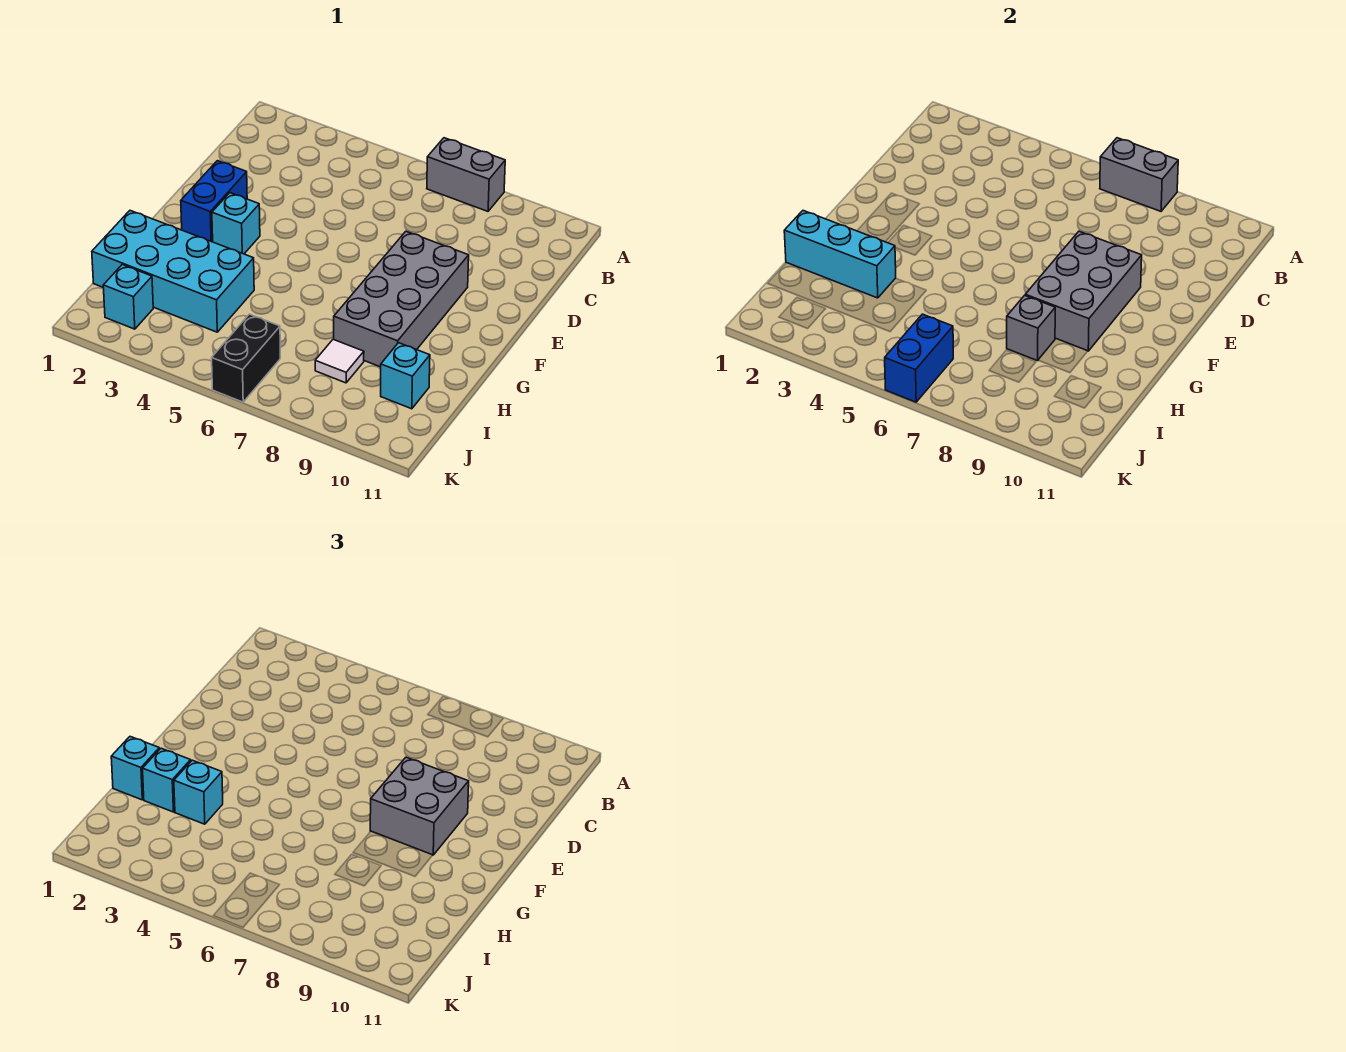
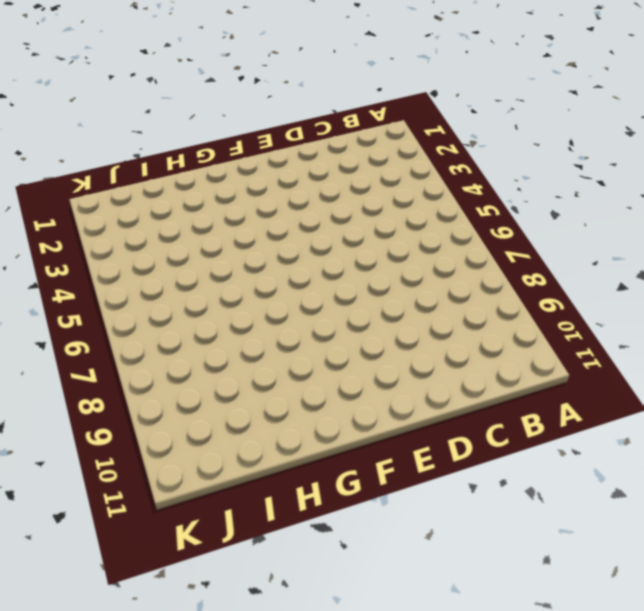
none -> grey brick A7:A8 level 1
none -> blue brick E2:F2 level 1
none -> grey brick E8:H9 level 1

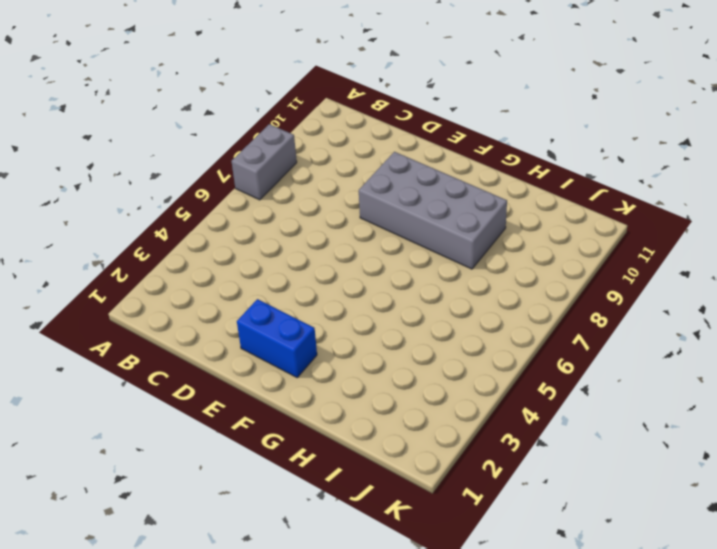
none -> cyan brick F3 level 1
none -> cyan brick H1:I4 level 1
none -> white tile I8 level 1

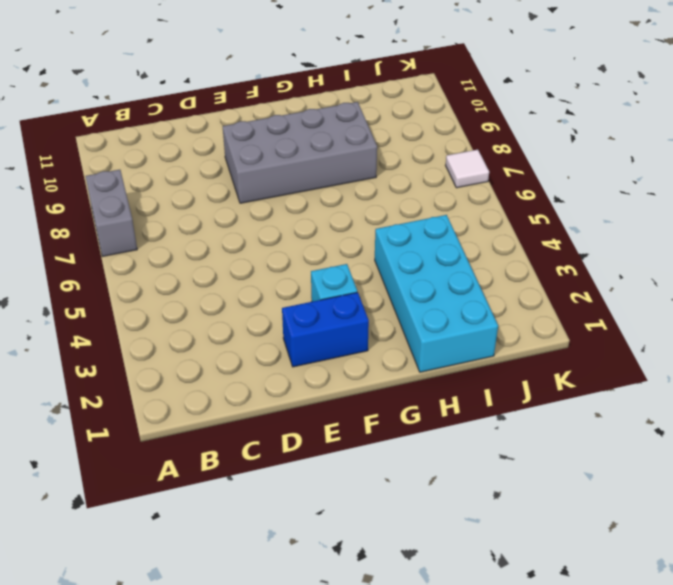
white tile K7 level 1 -> white tile I8 level 1
none -> cyan brick I10 level 1
none -> cyan brick J2 level 1
none -> black brick J6:K6 level 1

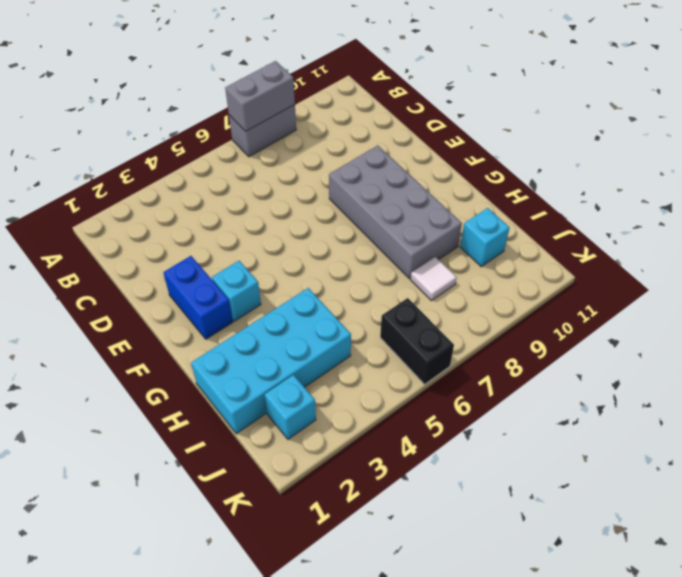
none -> grey brick E8:G9 level 2
none -> cyan brick H1:H3 level 2
none -> grey brick H8 level 2

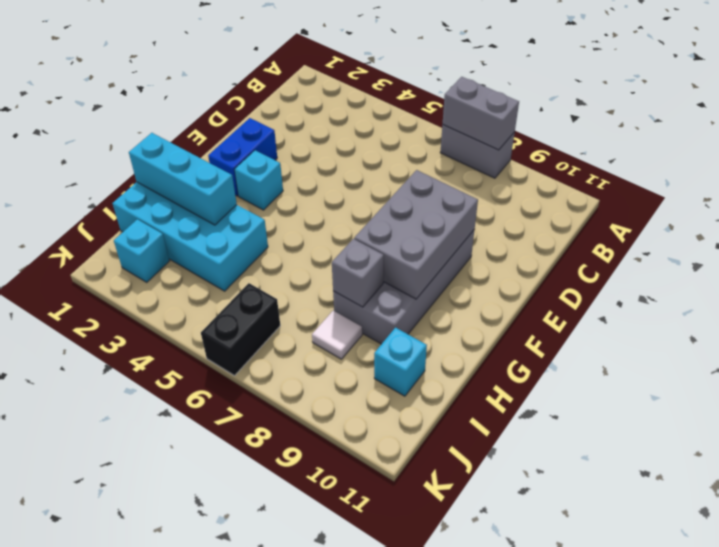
none -> blue brick J6:K6 level 2
none -> grey brick E8:F9 level 3
none -> cyan brick H1 level 3

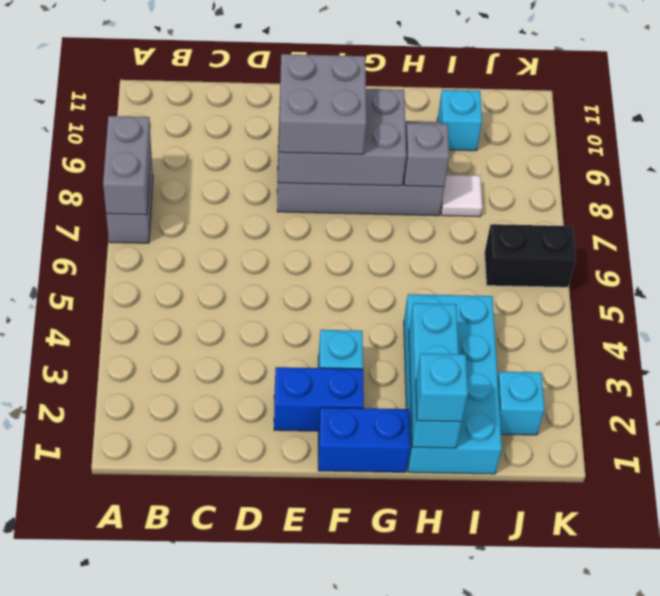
blue brick F1:G1 level 1 -> blue brick J6:K6 level 2
none -> cyan brick H2 level 3
none -> cyan brick H3 level 3

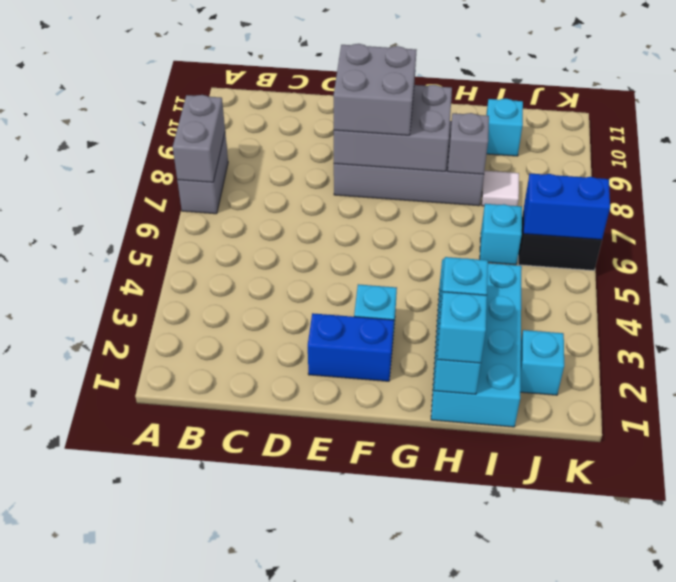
cyan brick I6 level 1 -> cyan brick H3 level 3

